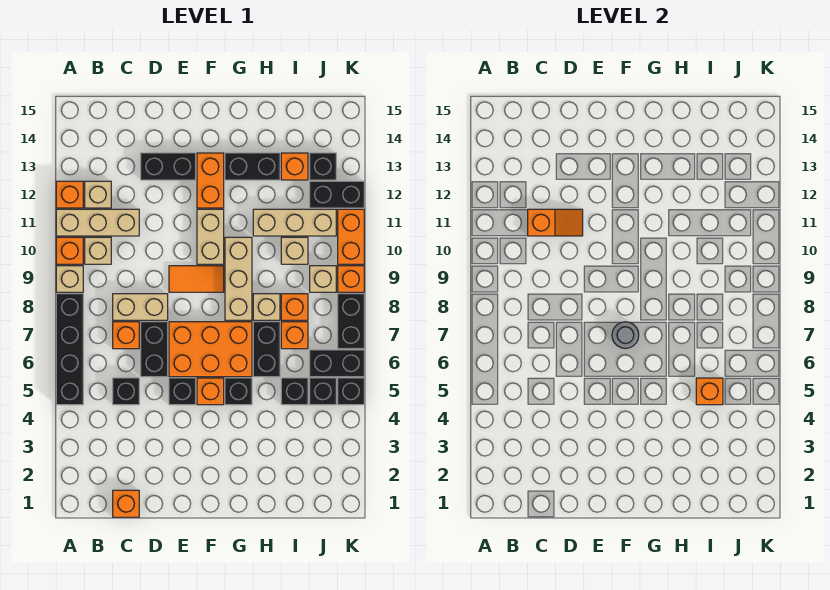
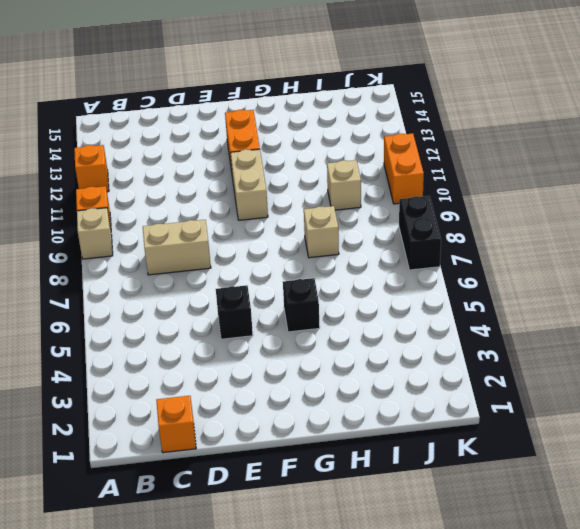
none -> black brick A5:A8 level 1
none -> tan brick A11:C11 level 1
none -> tan brick B10 level 1
none -> tan brick B12 level 1

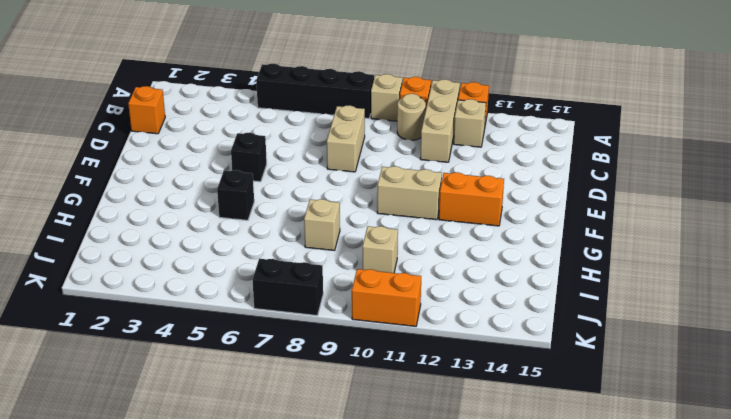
tan round brick B10 level 1 -> tan brick B10 level 1
none -> black brick C5 level 1
none -> orange brick C7 level 1
none -> black brick D6:D7 level 1
none -> black brick D13:E13 level 1

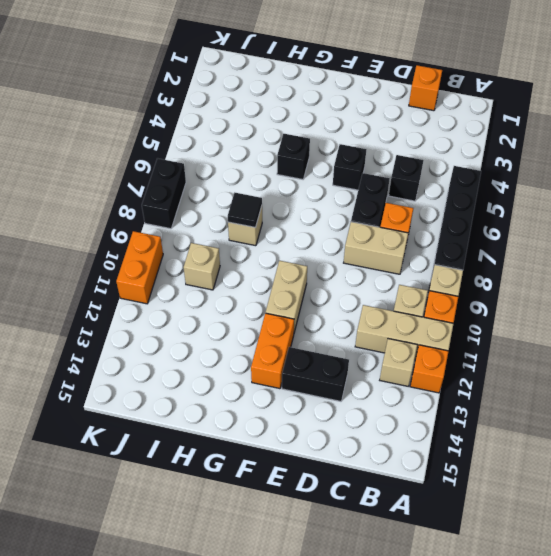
black tile H8 level 2 -> none
none -> orange brick E6:G7 level 1
none -> orange tile E9:F9 level 1
none -> orange brick F5 level 1
none -> tan brick G8:G10 level 1

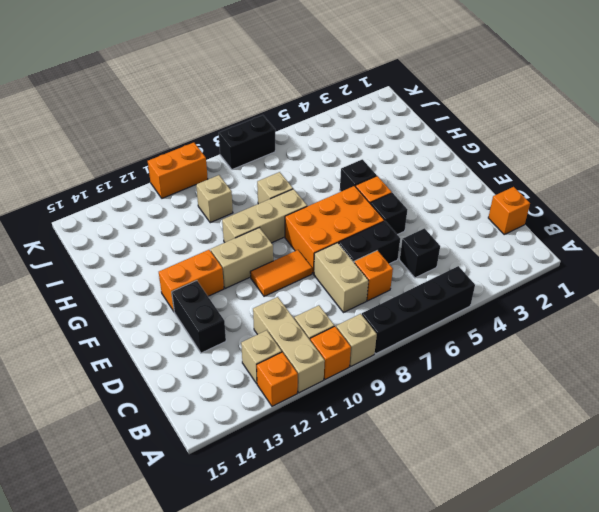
orange brick E6:F8 level 1 -> orange brick E6:G7 level 1
orange tile E9:E10 level 1 -> orange tile E9:F9 level 1
none -> black brick G13:H13 level 1
none -> black brick H6:H7 level 1
none -> tan brick H11:J11 level 1
none -> black brick I5 level 1

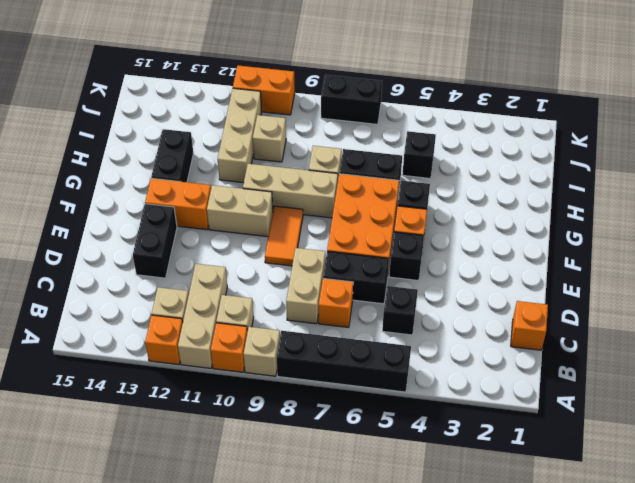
none -> orange brick I7 level 1
none -> orange brick I8 level 1
none -> orange brick I13 level 1
none -> black brick J5 level 1

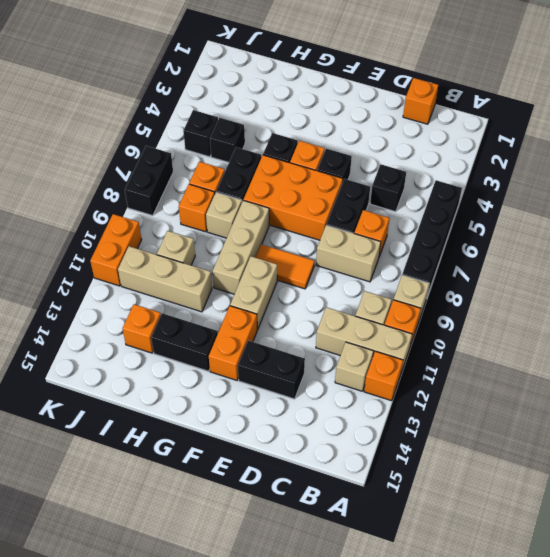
none -> black brick J6:K6 level 1
none -> tan brick J9 level 1
none -> black brick J12:K12 level 1
none -> black brick J13 level 1

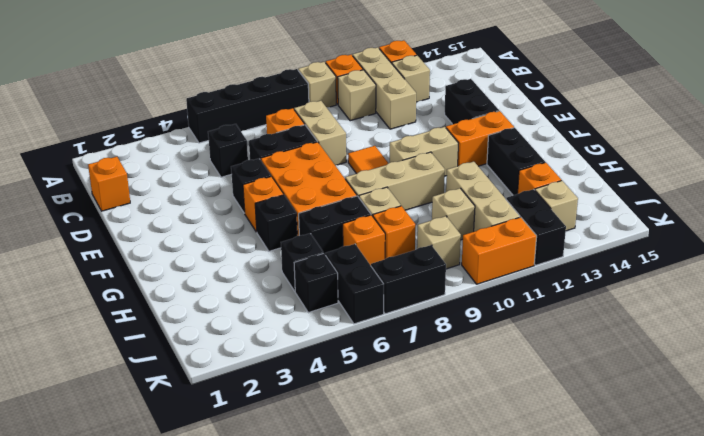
tan brick J13 level 1 -> black brick J13 level 1
none -> black brick K5 level 1
none -> orange brick K9 level 1
none -> orange slope C11:D11 level 2 top C
none -> grey round brick F7 level 2

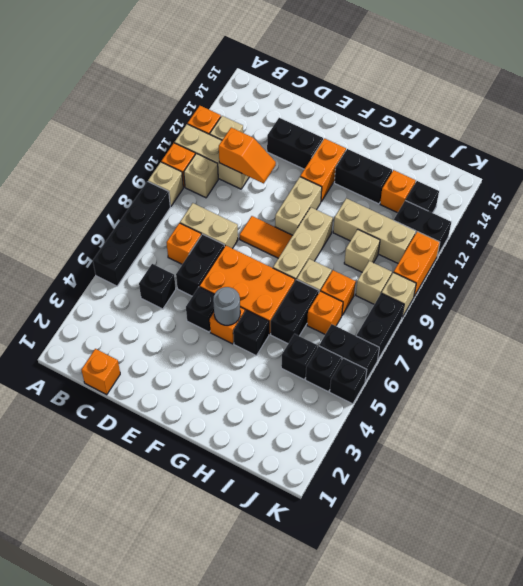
grey round brick F5 level 2 -> grey round brick F7 level 2
tan brick K9 level 1 -> orange brick K9 level 1
none -> orange brick I5 level 2

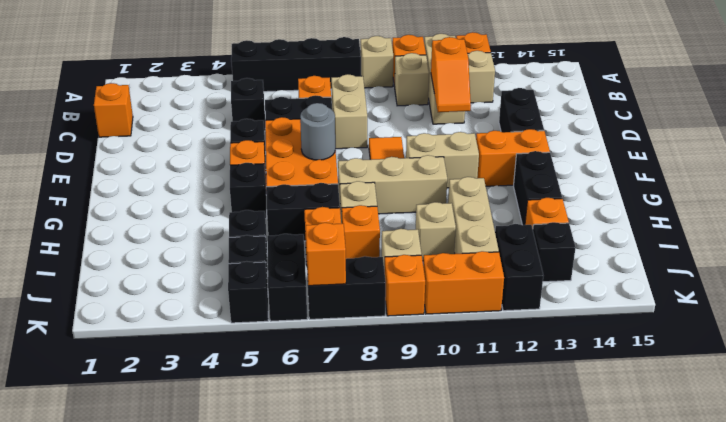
orange brick K7 level 2 -> orange brick I5 level 2

